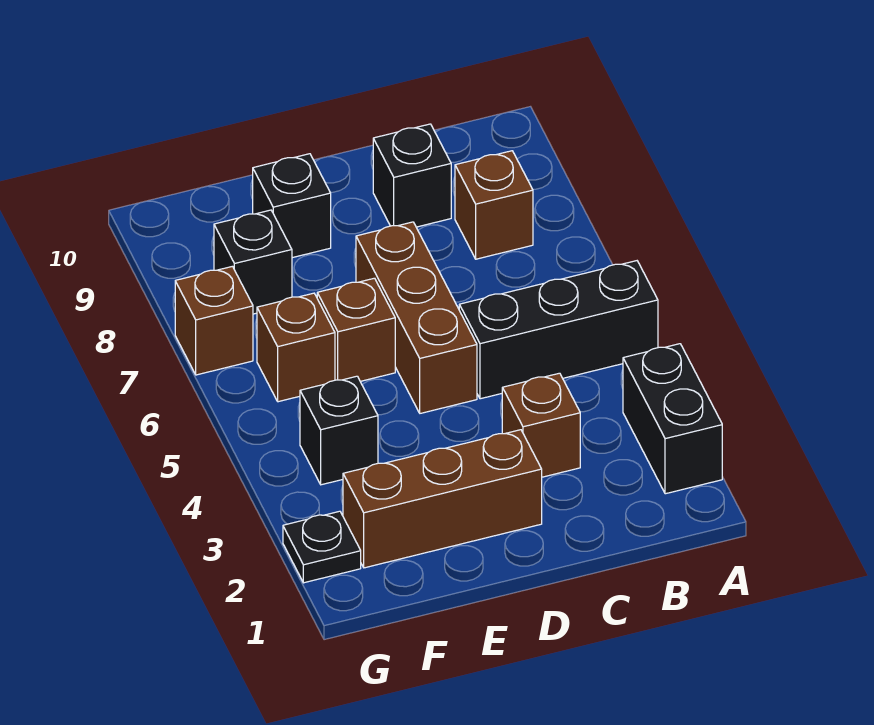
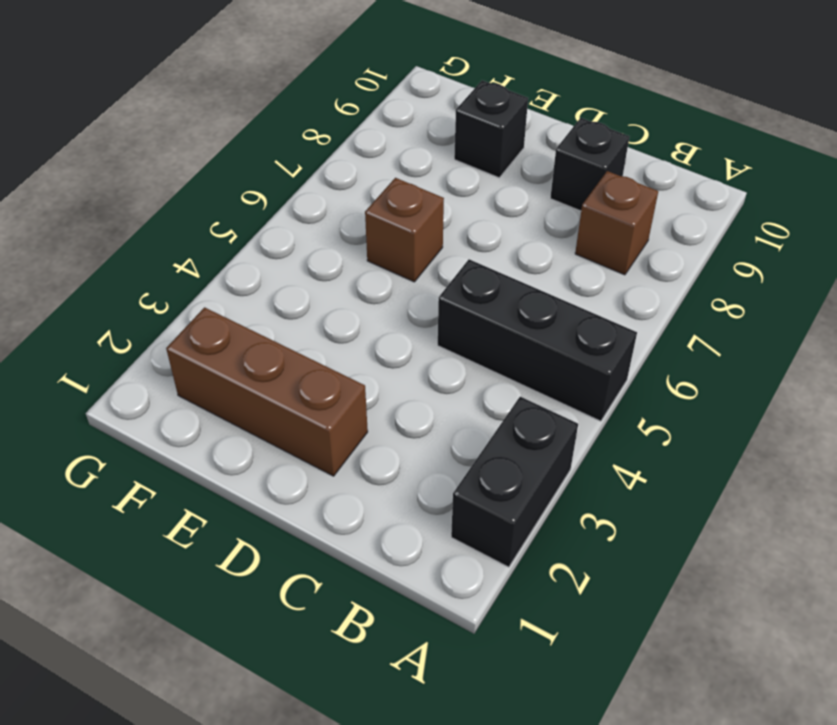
none -> brown brick C3 level 1
none -> brown brick D5:D7 level 1
none -> black brick F4 level 1

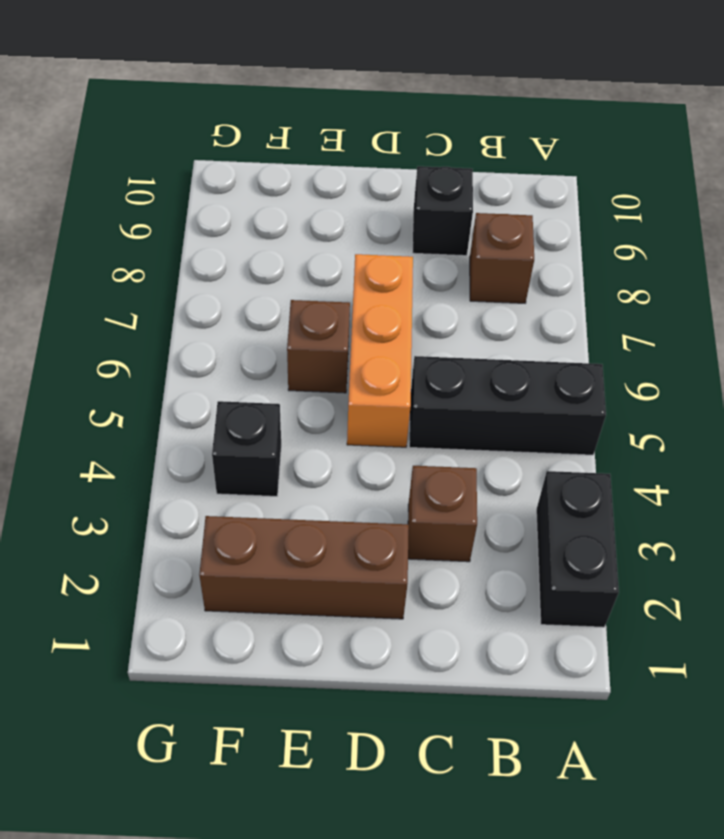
orange brick D5:D7 level 1 -> brown brick D5:D7 level 1
none -> black brick E9 level 1
none -> brown brick F6 level 1
none -> black brick F8 level 1

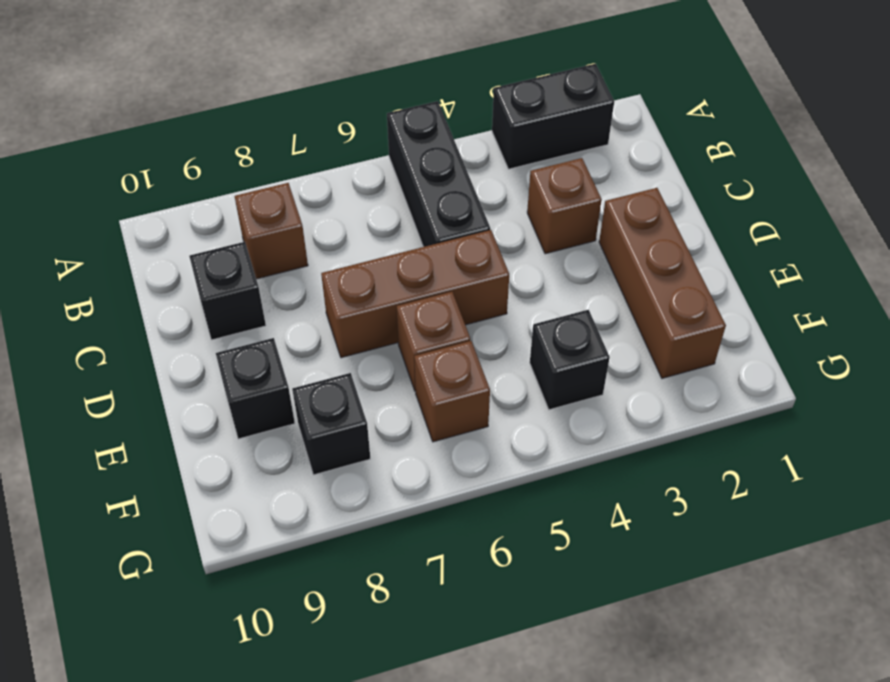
none -> black plate G2 level 1
none -> brown brick G7 level 1

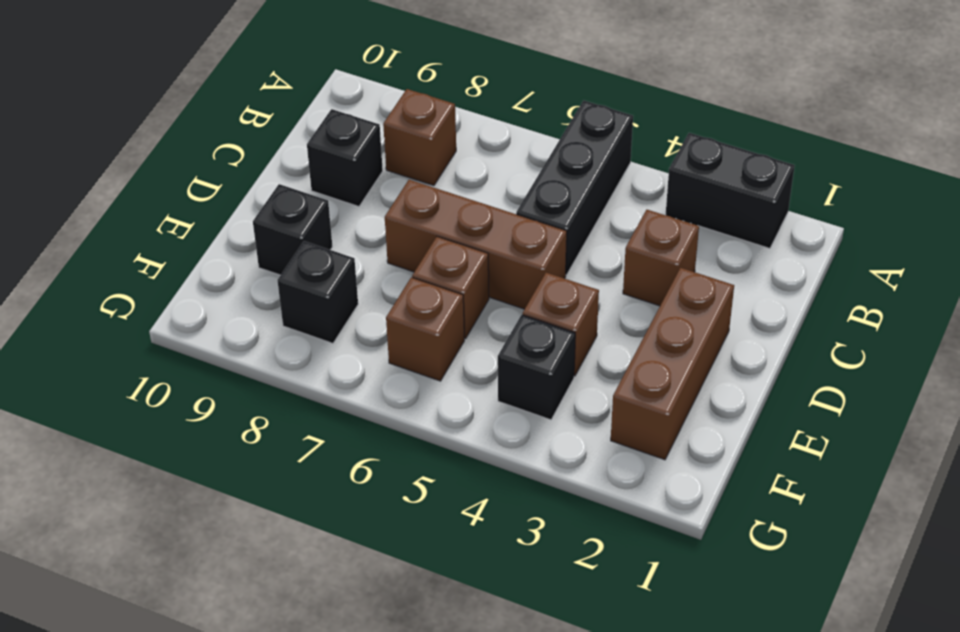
brown brick E4 level 1 -> brown brick G7 level 1
none -> black plate G2 level 1

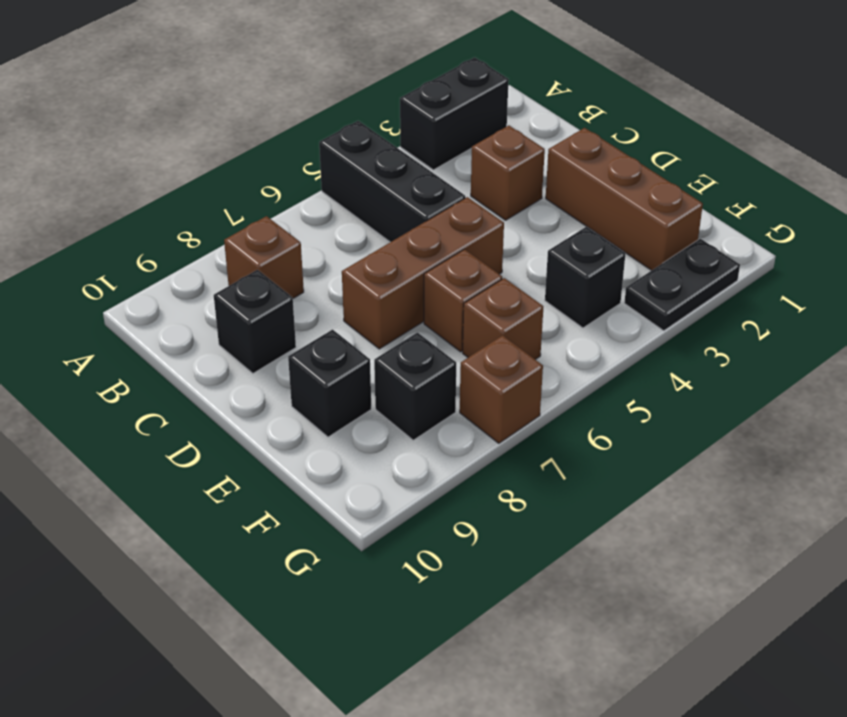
black plate G2:G3 level 1 -> black plate G2 level 1

